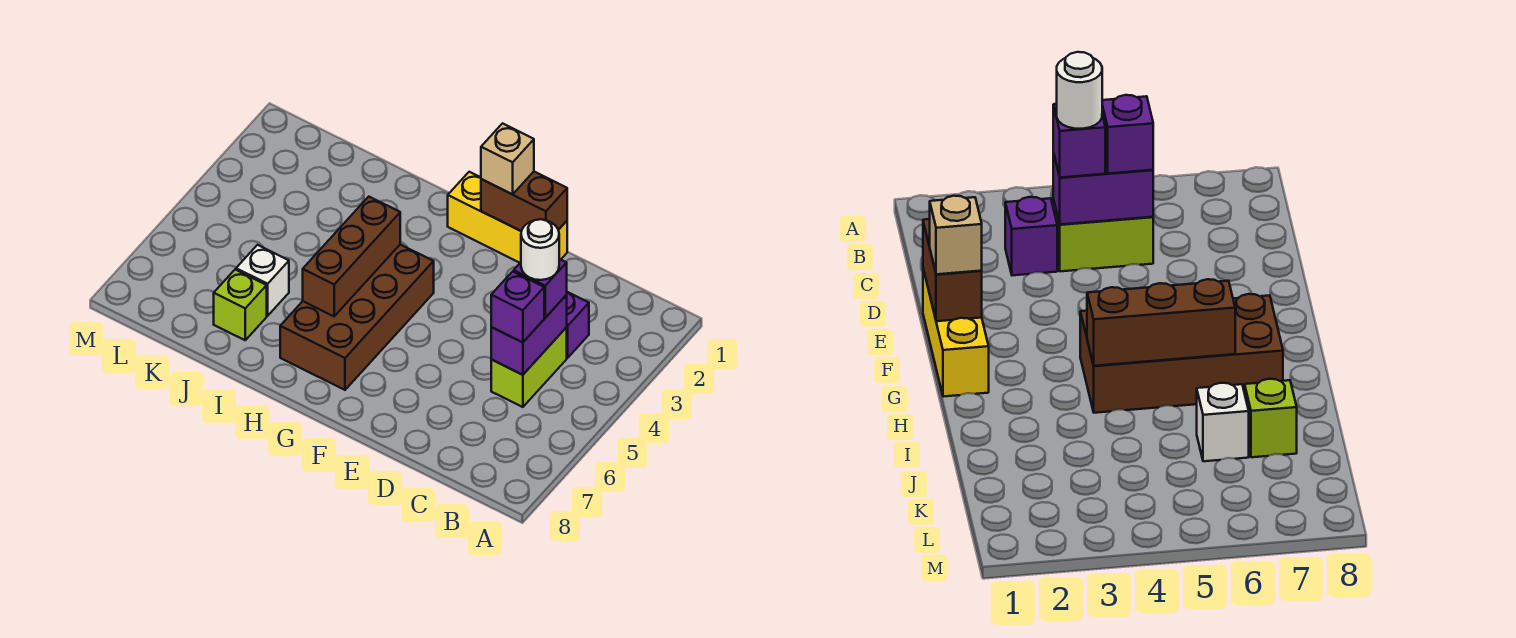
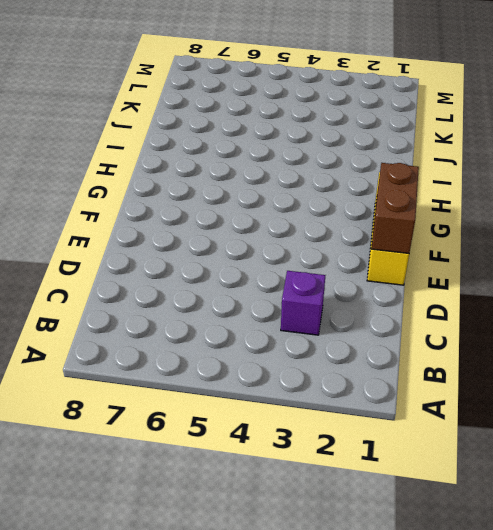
none -> lime brick C4:C5 level 1
none -> brown brick G4:H7 level 1
none -> white brick J6 level 1

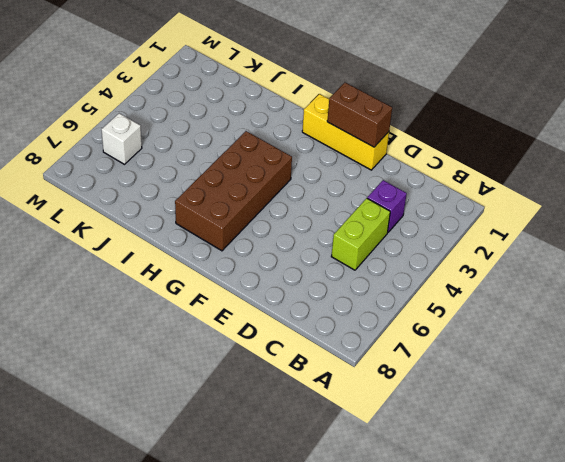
white brick L6 level 1 -> white brick J6 level 1
none -> lime brick J7 level 1
none -> purple brick C4:C5 level 2
none -> brown brick H4:H6 level 2

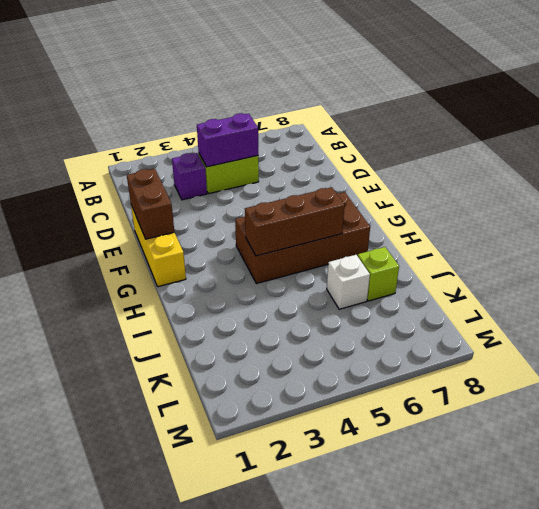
none -> purple brick C4 level 3
none -> purple brick C5 level 3
none -> tan brick F1 level 3

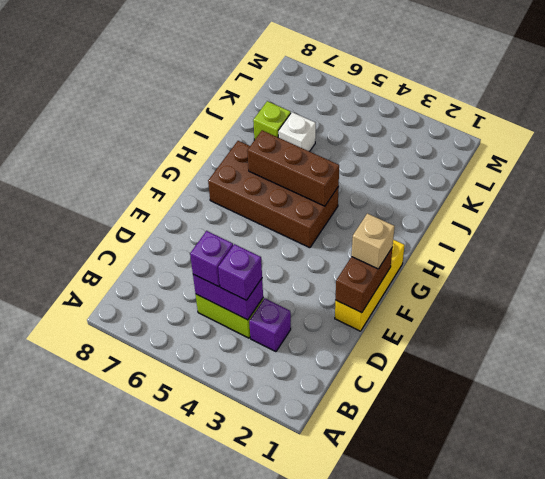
none -> white round brick C4 level 4

